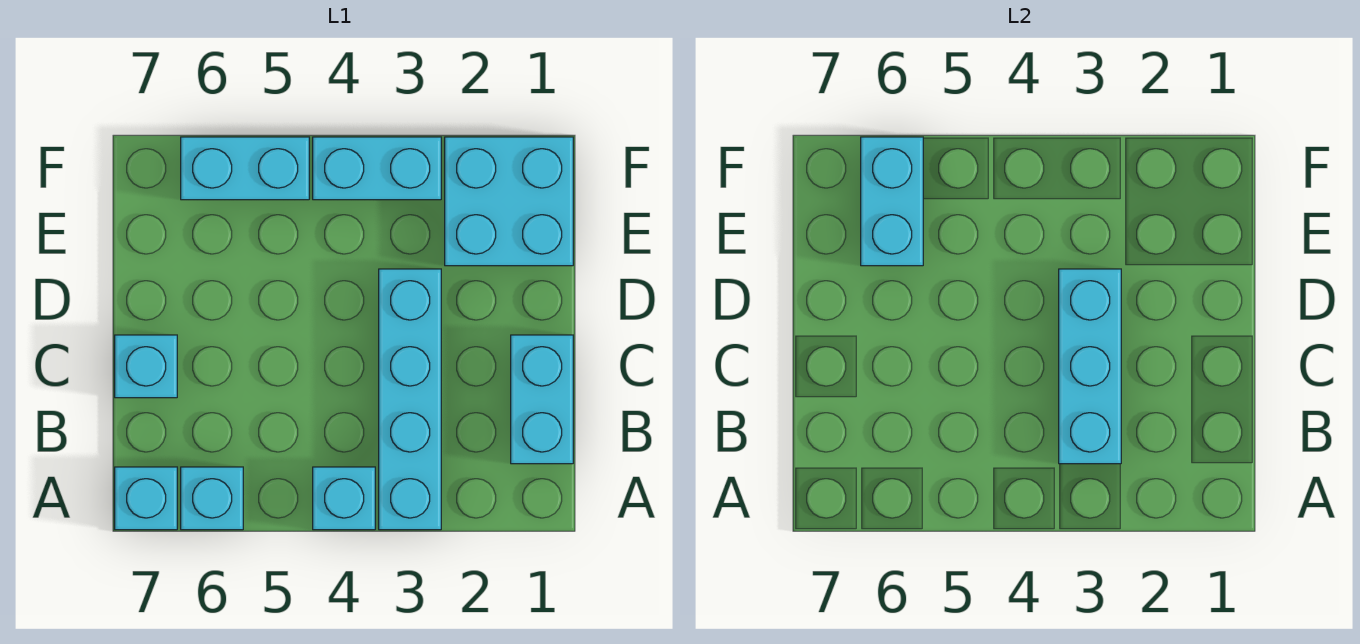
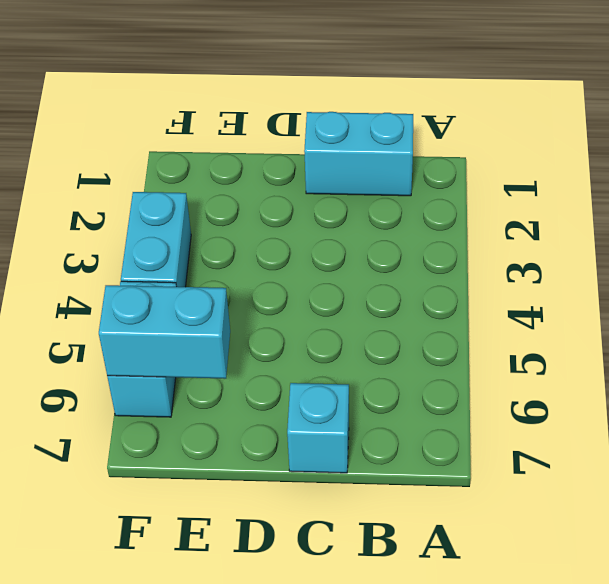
none -> cyan brick A3:D3 level 1
none -> cyan brick A4 level 1

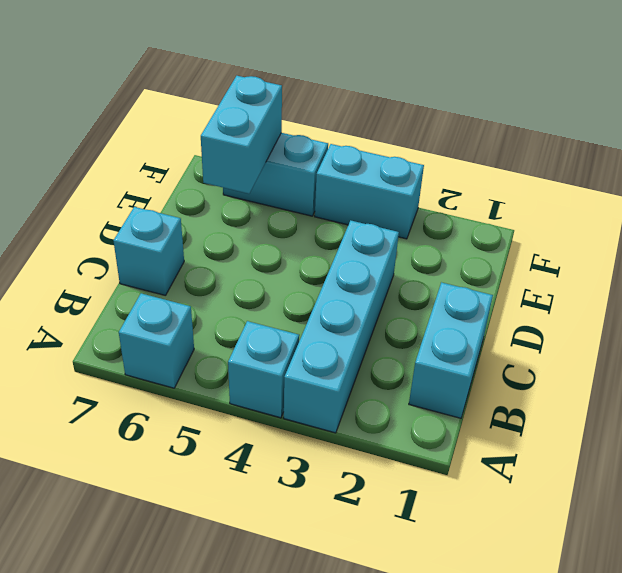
none -> cyan brick A7 level 1
none -> cyan brick E1:F2 level 1

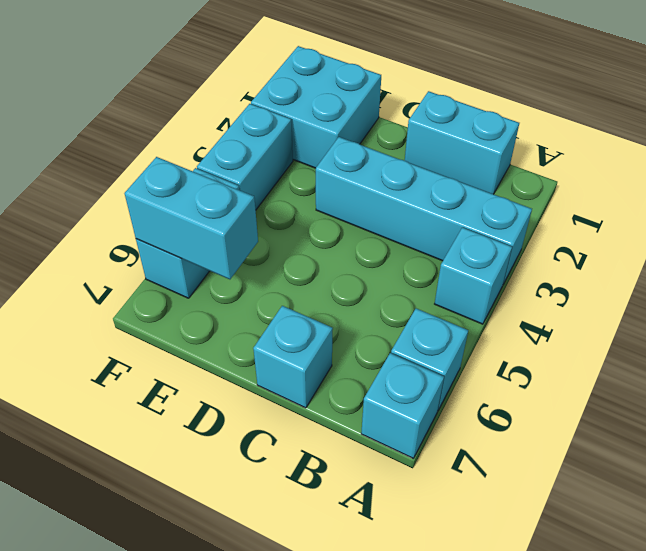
none -> cyan brick B3:D3 level 2

